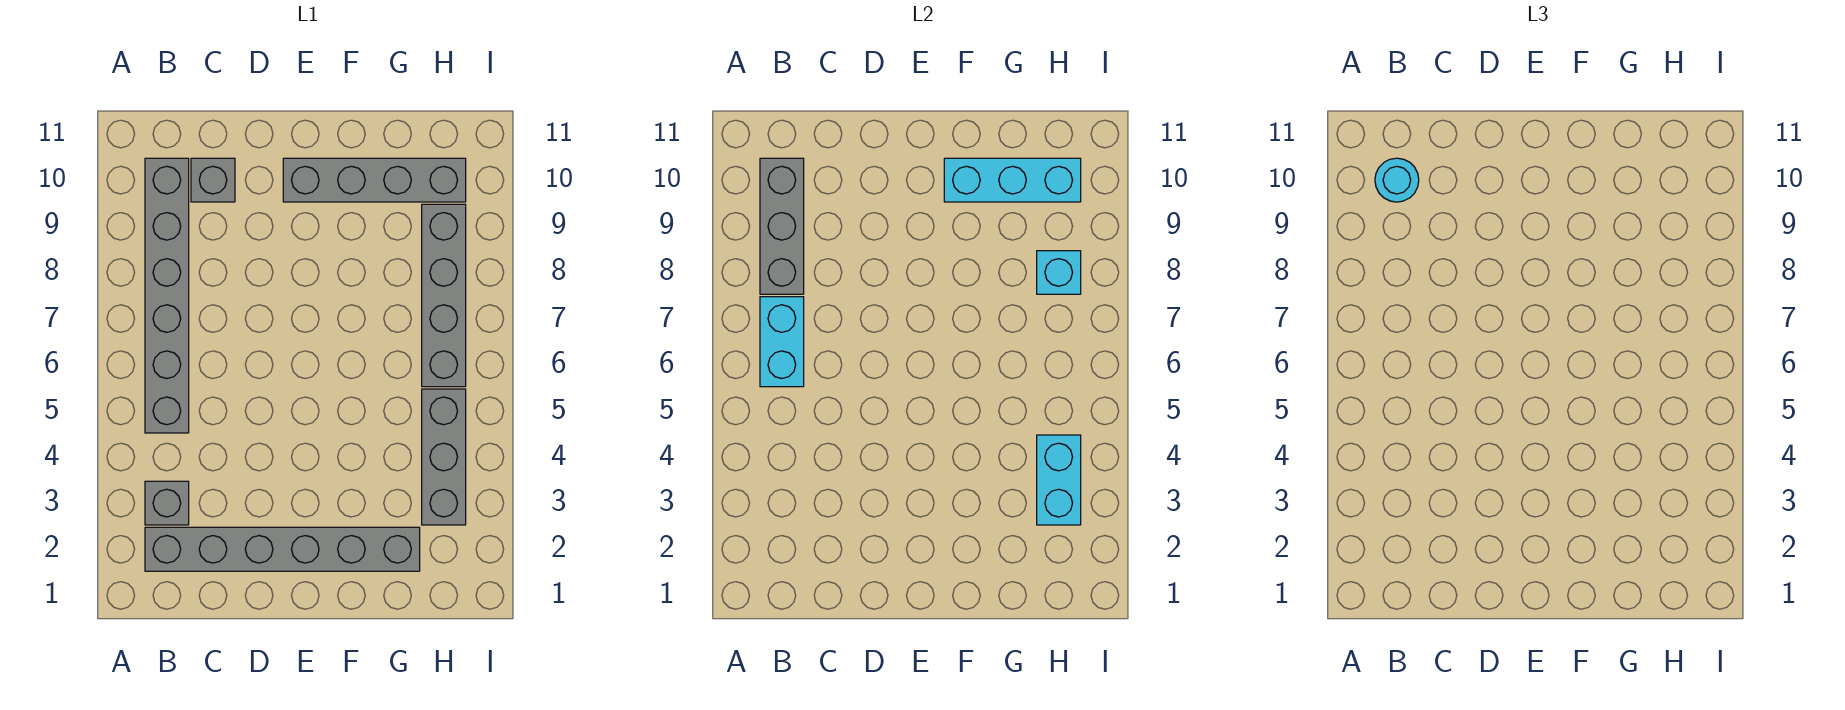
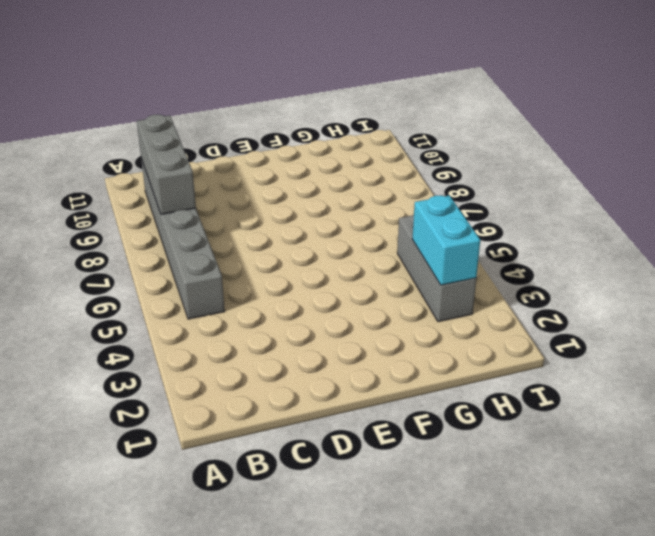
none -> grey brick B2:G2 level 1
none -> grey brick B3 level 1
none -> grey brick C10 level 1

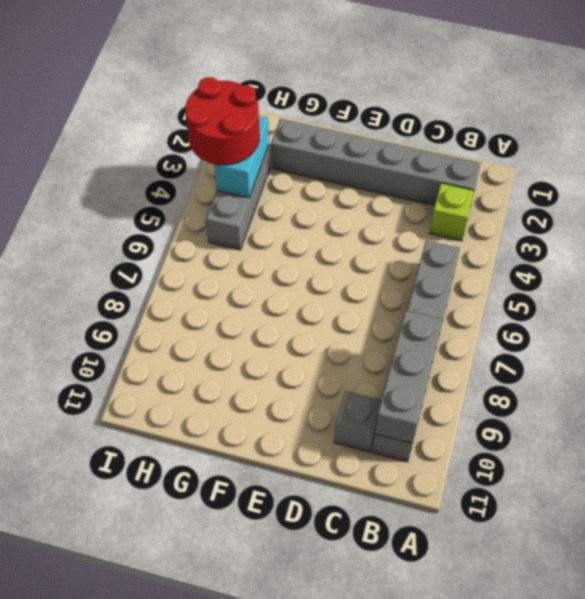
lime brick B3 level 1 -> grey brick B3 level 1
red round brick H3:I4 level 3 -> none
none -> grey brick E10:H10 level 1
none -> grey brick H6:H9 level 1
none -> cyan brick B6:B7 level 2

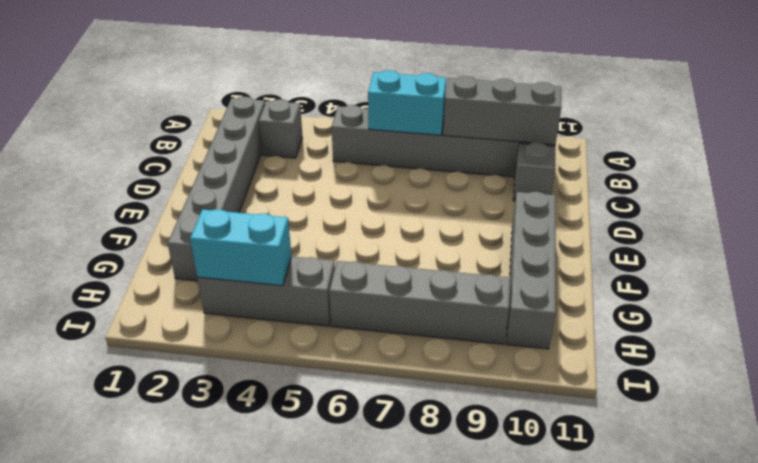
none -> cyan brick F10:H10 level 2
none -> cyan brick H8 level 2
none -> cyan round brick B10 level 3

